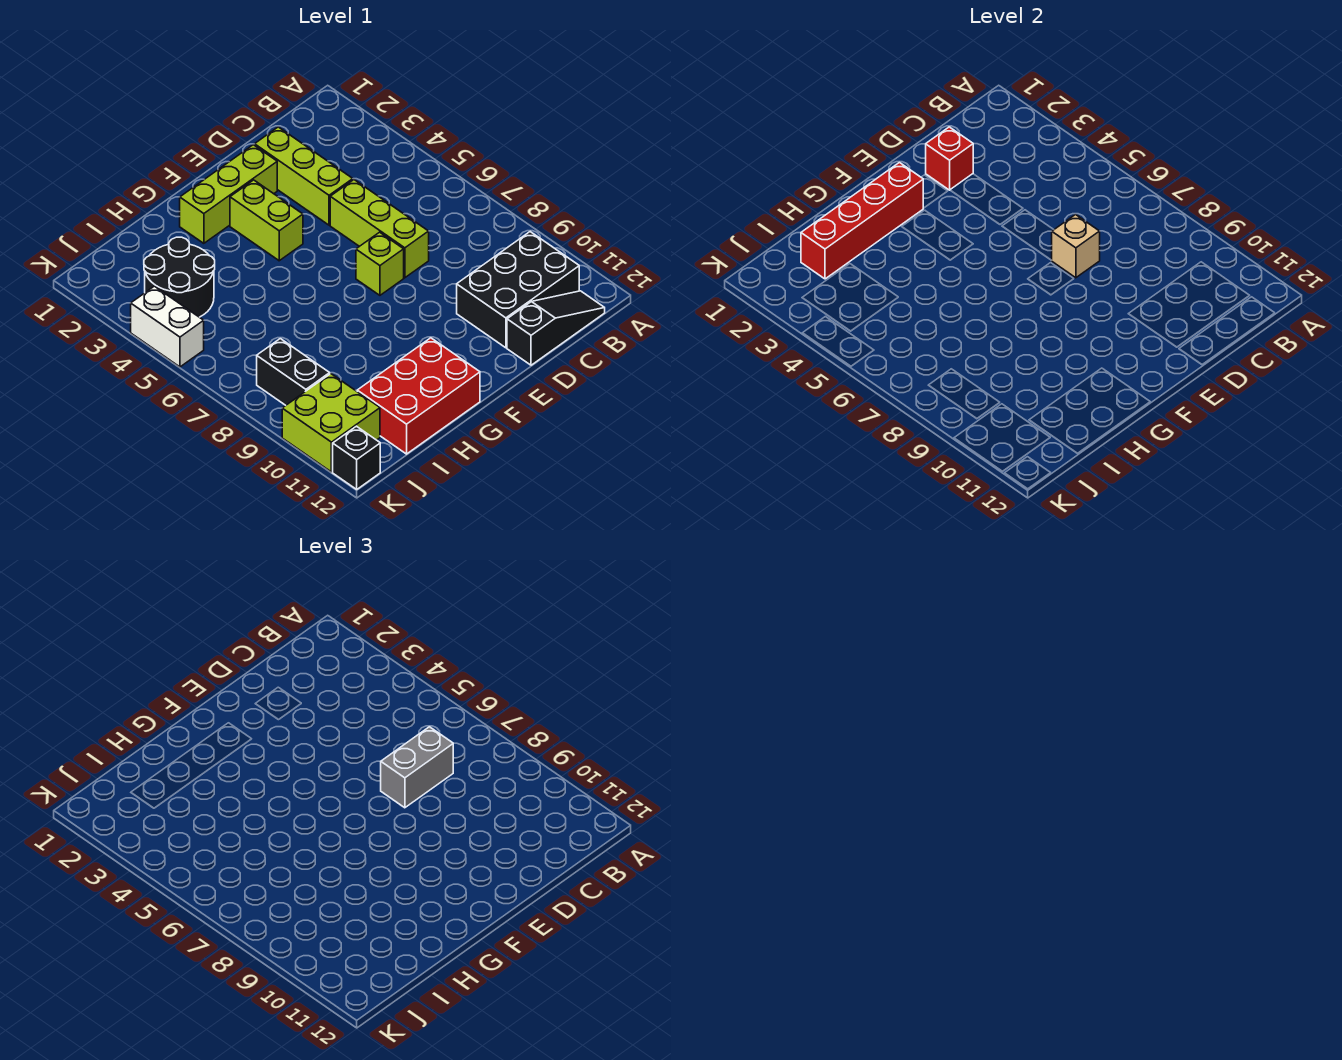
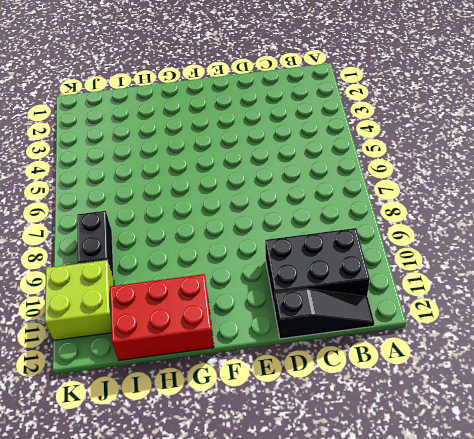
none -> lime brick D2:D4 level 1
none -> lime brick D5:D7 level 1
none -> lime brick E2:G2 level 1

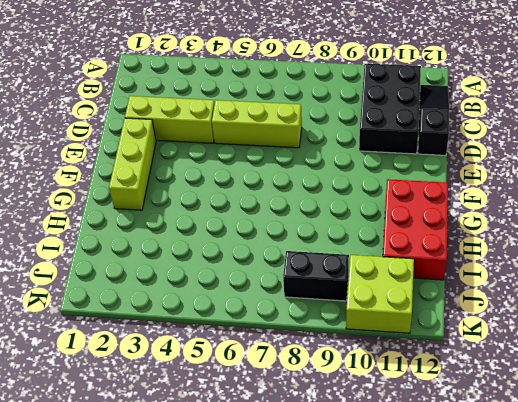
none -> lime brick E7 level 1
none -> lime brick F3:F4 level 1
none -> black round brick I3:J4 level 1

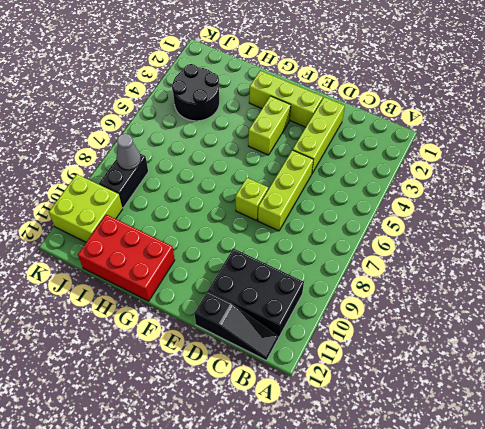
grey cone J8 level 2 -> none
none -> white brick K4:K5 level 1
none -> black brick K12 level 1
none -> red brick D2 level 2

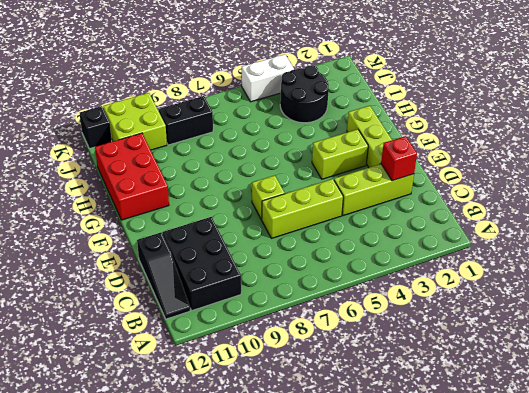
none -> tan brick D7 level 2
none -> red brick F2:I2 level 2
none -> grey brick C7:D7 level 3

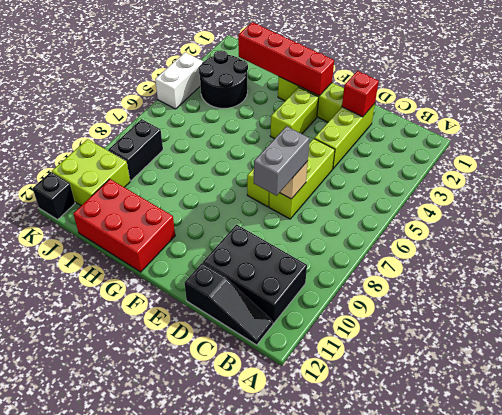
grey brick D7:D8 level 3 -> grey brick C7:D7 level 3

